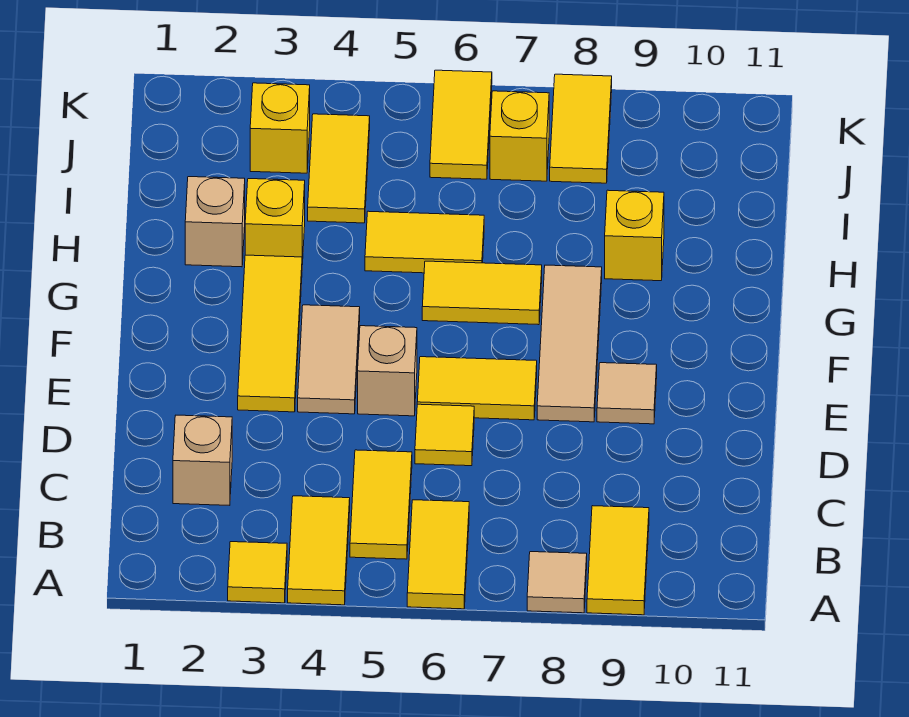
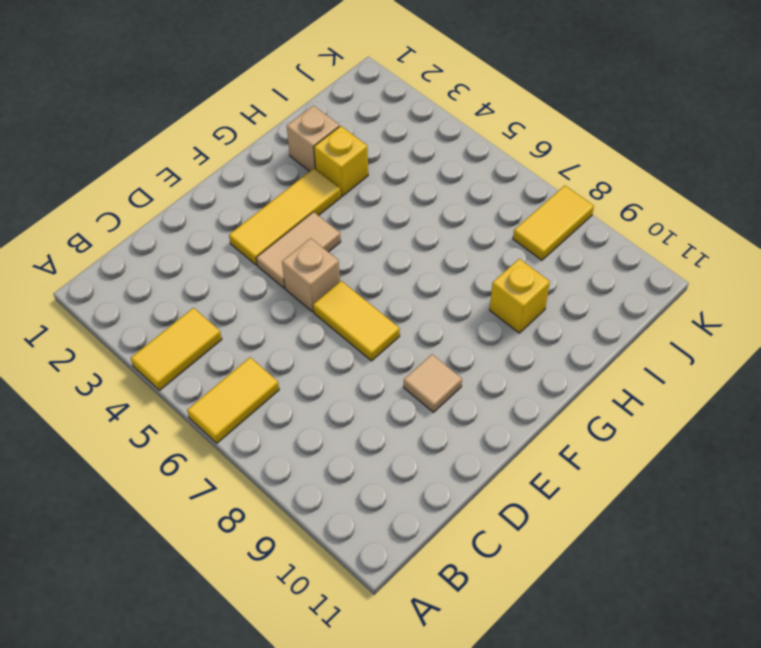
none -> yellow tile A3 level 1
none -> tan tile A8 level 1
none -> yellow tile A9:B9 level 1

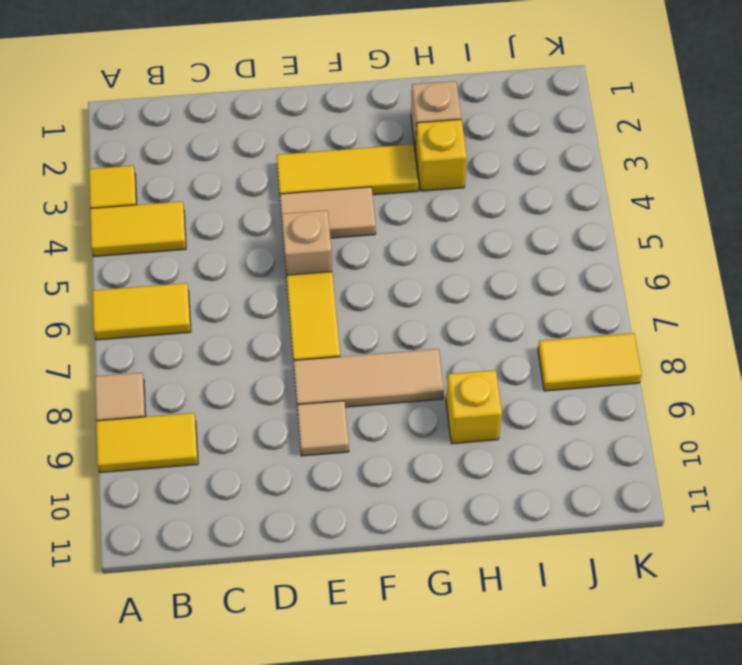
none -> yellow tile B5:C5 level 1
none -> tan brick C2 level 1
none -> yellow tile D6 level 1

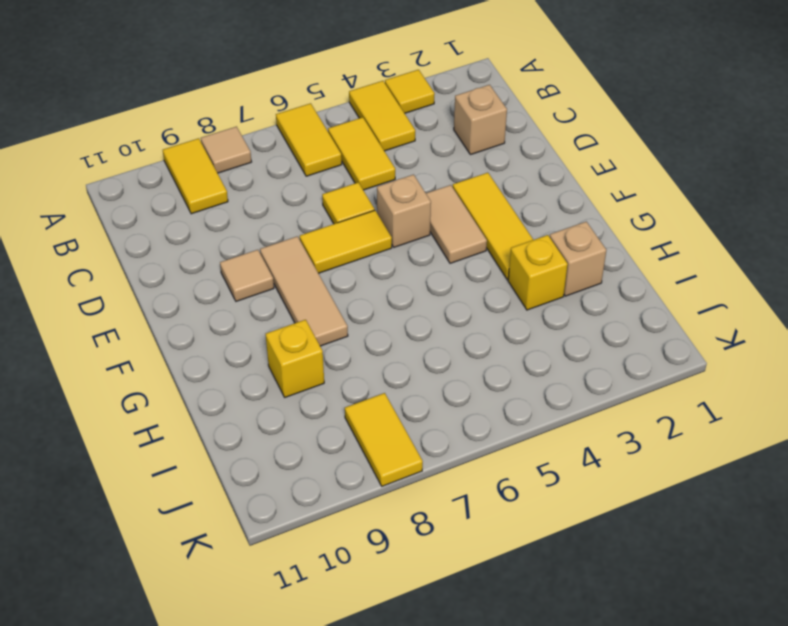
none -> yellow tile G6:G7 level 1
none -> yellow tile H5:H6 level 1
none -> yellow tile I4:J4 level 1

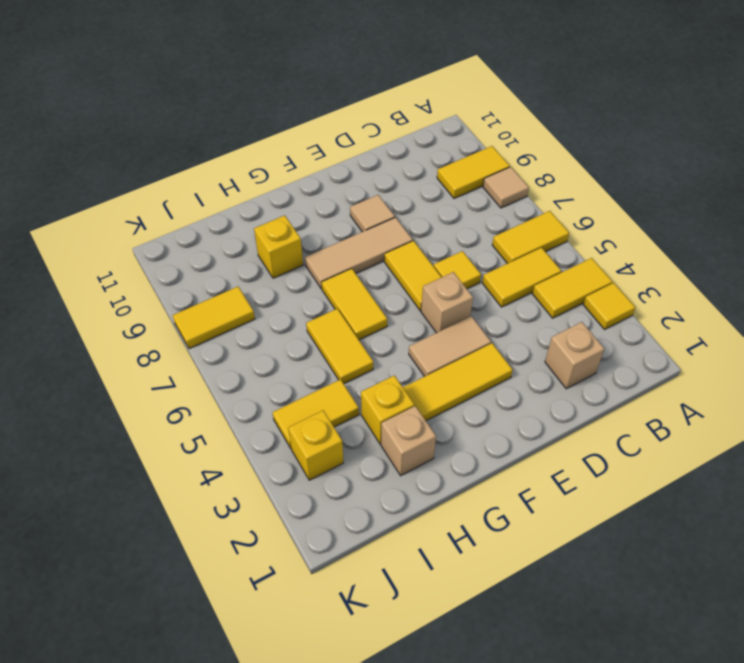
none -> yellow tile J6:K6 level 1
none -> yellow brick J7 level 1

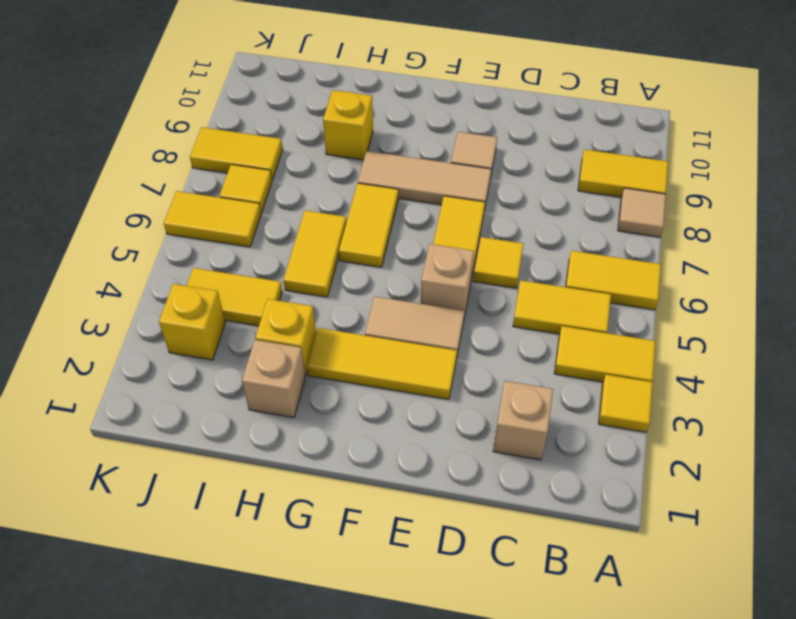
yellow tile J7 level 1 -> yellow brick J7 level 1

